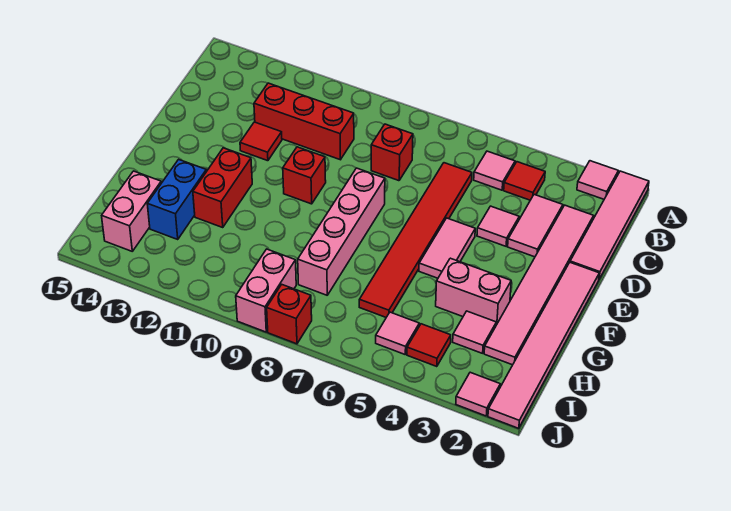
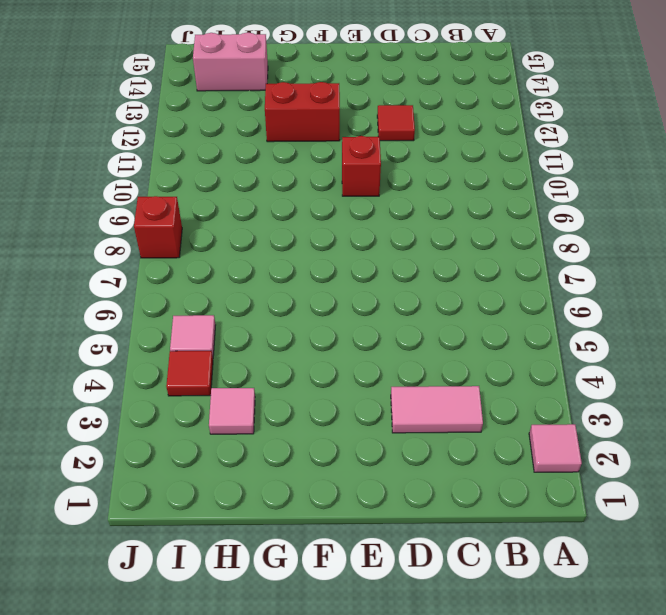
none -> pink tile A1:D1 level 1
none -> red tile B4 level 1
none -> pink tile B5 level 1

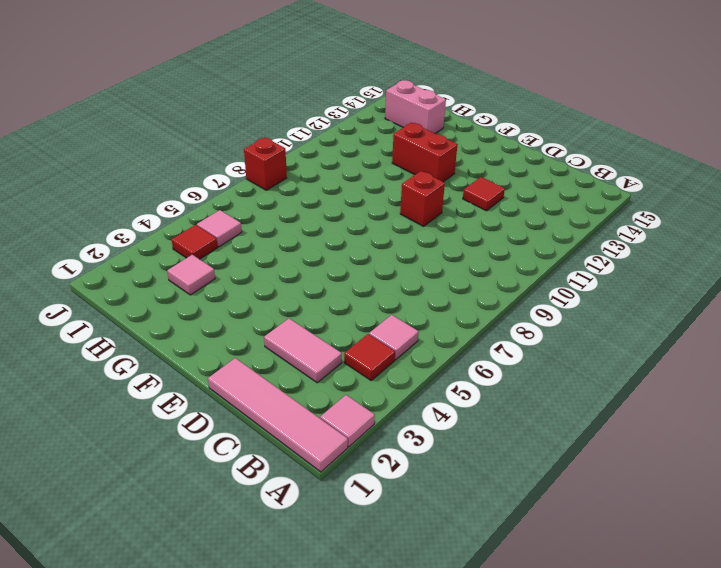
none -> pink tile C2:H2 level 1
none -> red tile C6:H6 level 1
none -> red brick C8 level 1

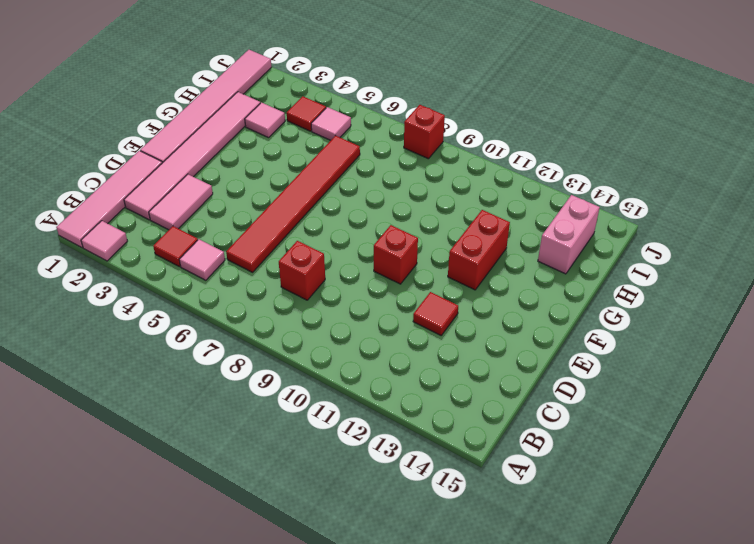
none -> red brick C10:C12 level 1
none -> pink tile D4 level 1
none -> pink tile E5:F5 level 1

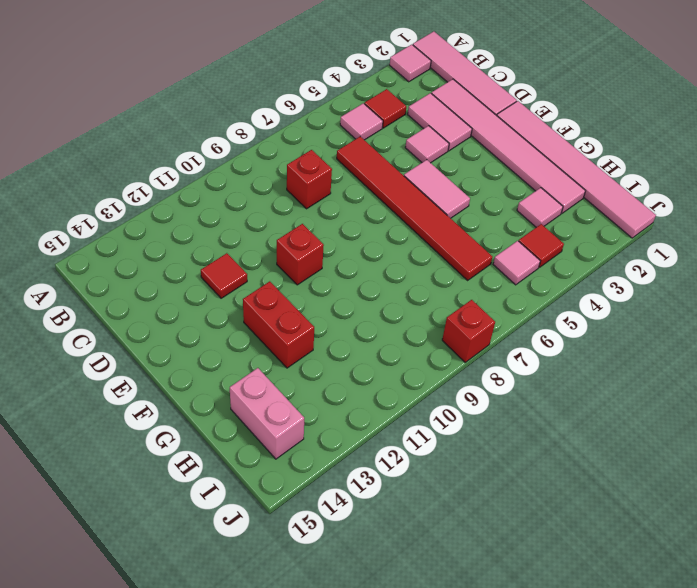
none -> red brick C10:C12 level 1
none -> pink brick E8:H8 level 1
none -> pink brick G3:G4 level 1

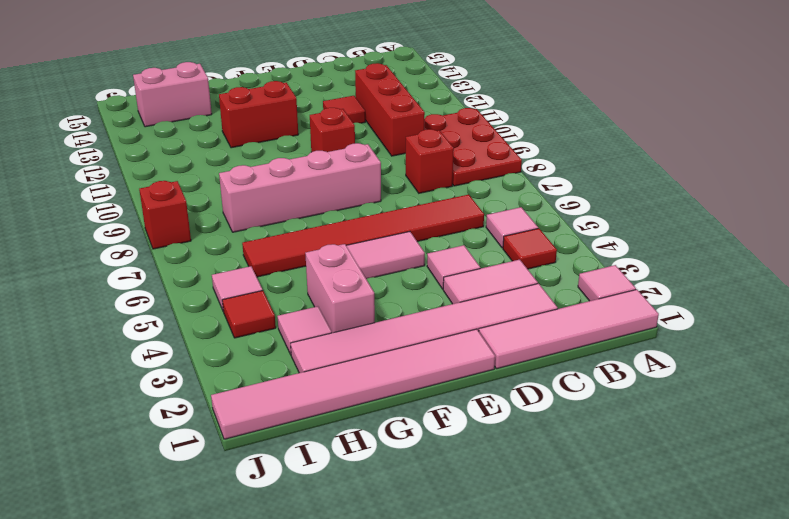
red plate A8:B10 level 1 -> none
none -> blue brick G13:H13 level 1
none -> pink brick I9:J9 level 1
none -> pink tile J2 level 1

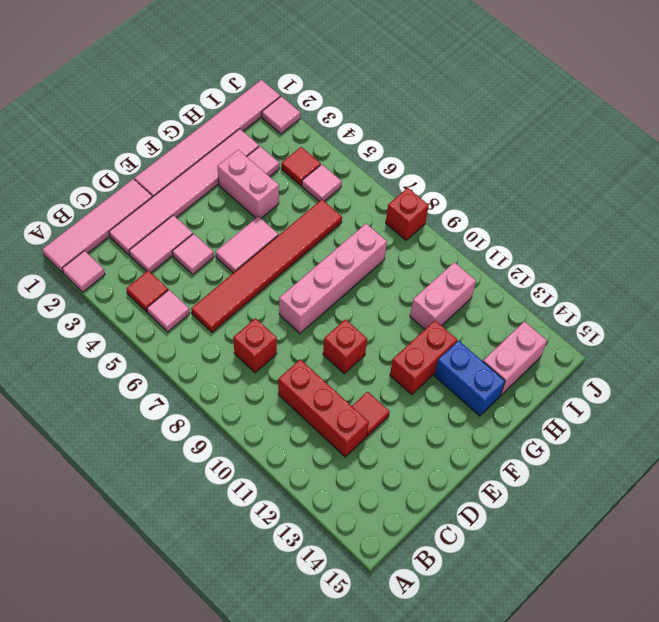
blue brick G13:G14 level 1 -> blue brick G13:H13 level 1
pink brick H11:I11 level 1 -> pink brick I9:J9 level 1

